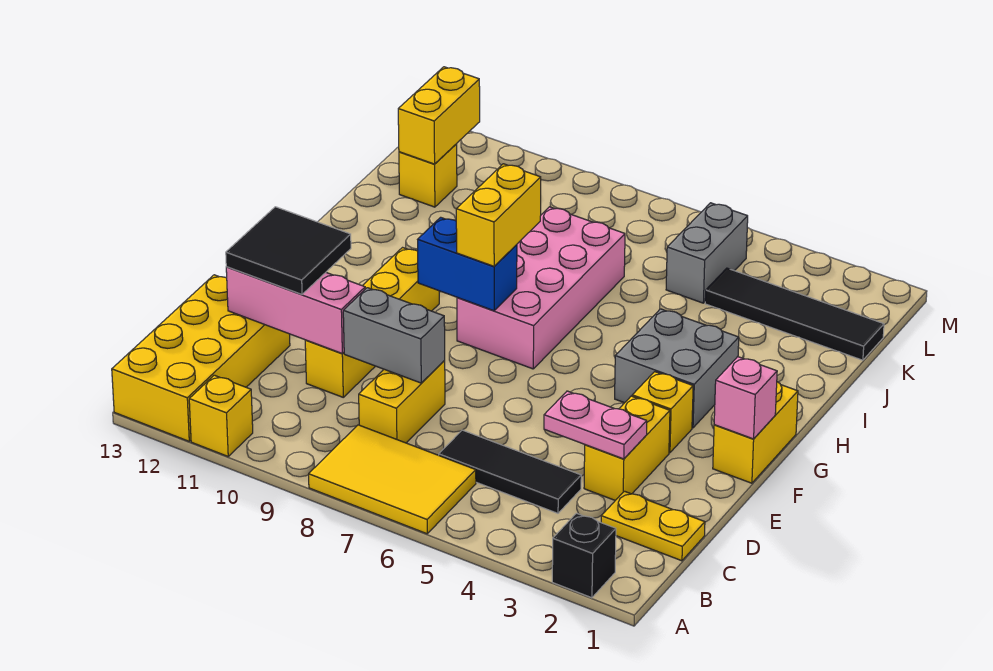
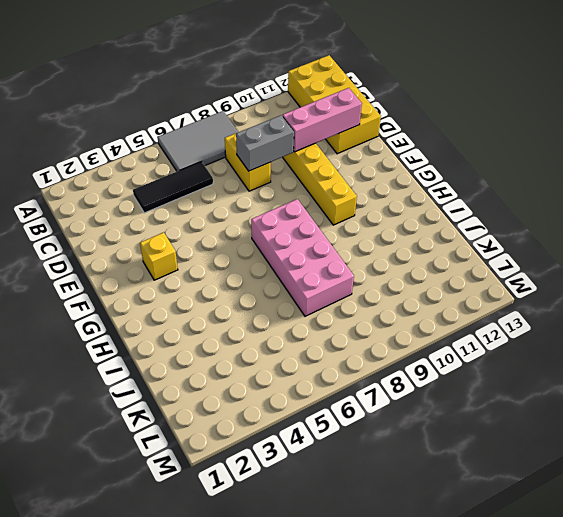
grey tile A6:B8 level 1 -> yellow tile A6:B8 level 1
none -> black brick A2 level 1
none -> yellow brick A11 level 1
none -> yellow plate C1:C2 level 1

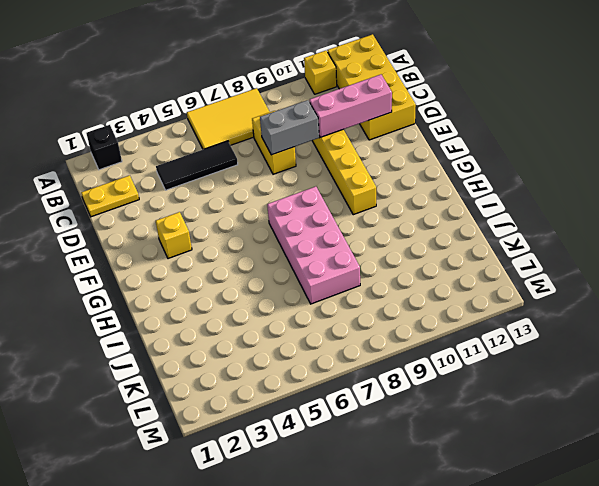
none -> yellow brick D3:E3 level 1
none -> yellow brick F1:G1 level 1
none -> grey brick G3:H4 level 1

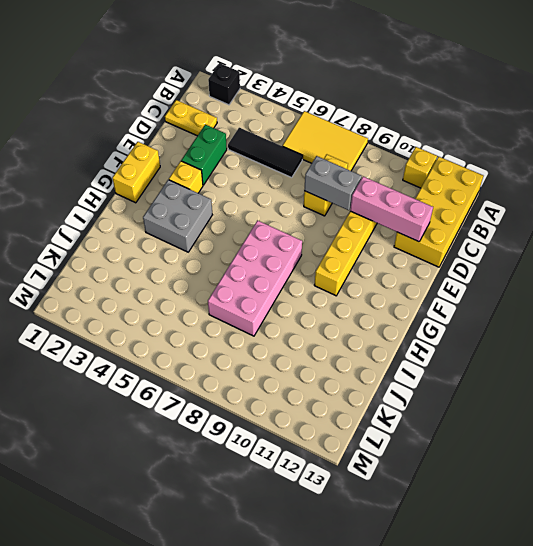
green brick D3:E3 level 1 -> yellow brick D3:E3 level 1
none -> black tile K1:K4 level 1
none -> grey brick K5:L5 level 1
none -> yellow brick K12 level 1

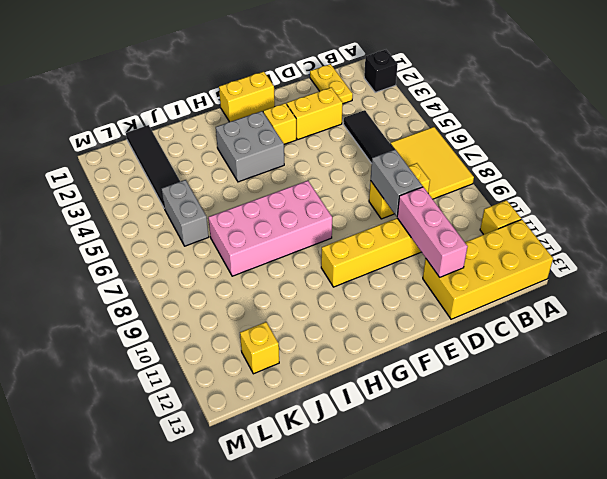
grey brick K5:K6 level 1 -> grey brick K5:L5 level 1
none -> pink plate D3:D4 level 2
none -> pink brick F1 level 2
none -> blue brick G8:G9 level 2

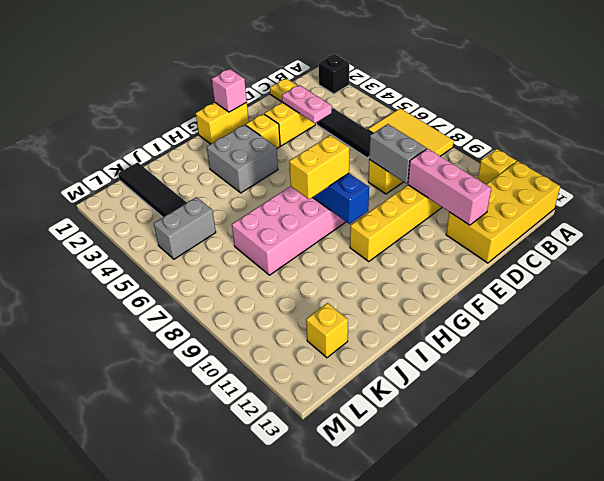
none -> yellow brick K12:L12 level 2
none -> black tile D11:E12 level 3

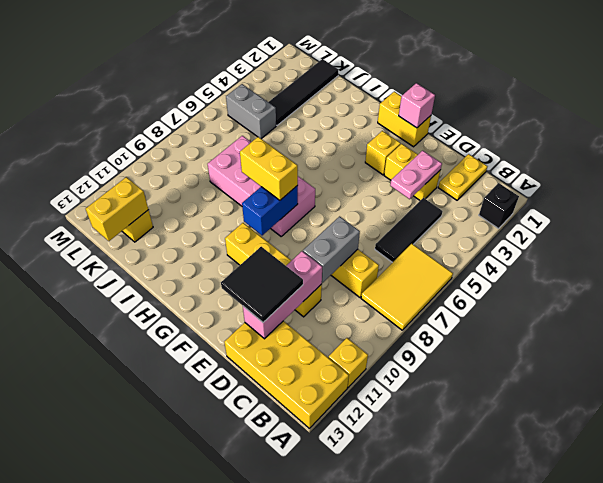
yellow brick K12:K13 level 2 -> yellow brick K12:L12 level 2
none -> grey brick G3:H4 level 1

